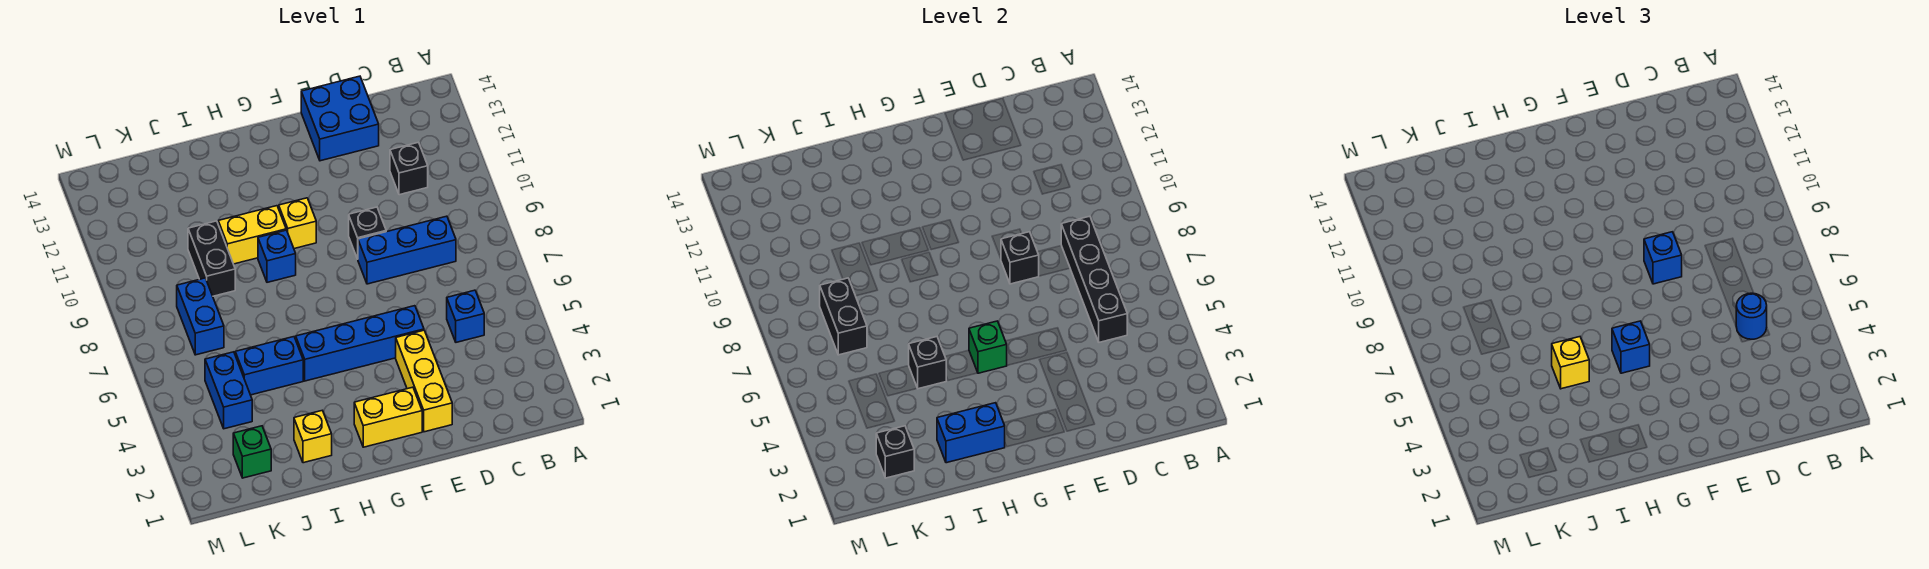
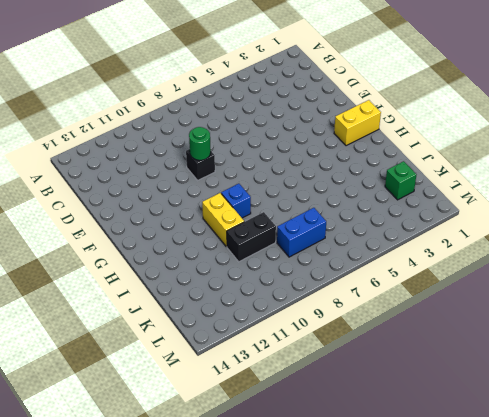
green round brick E9 level 2 -> none
yellow brick G1:G2 level 1 -> yellow brick F2:G2 level 1
none -> blue brick C5 level 1
none -> blue brick C8:E8 level 1
none -> black brick C11 level 1

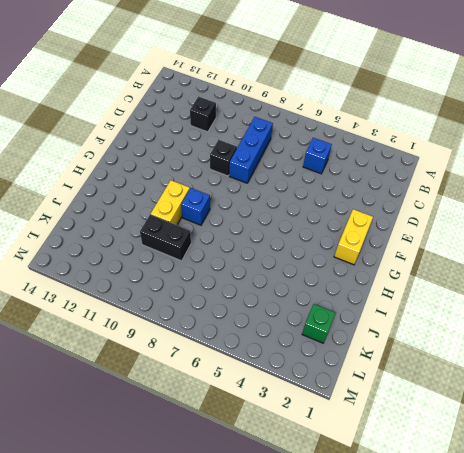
none -> blue brick D13:E14 level 1
none -> yellow brick E2:E4 level 1
none -> blue brick E5:H5 level 1

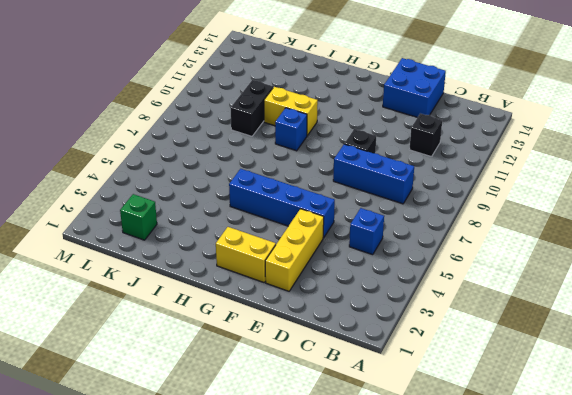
none -> yellow brick G10 level 1
none -> yellow brick I2 level 1
none -> blue brick I5:J5 level 1

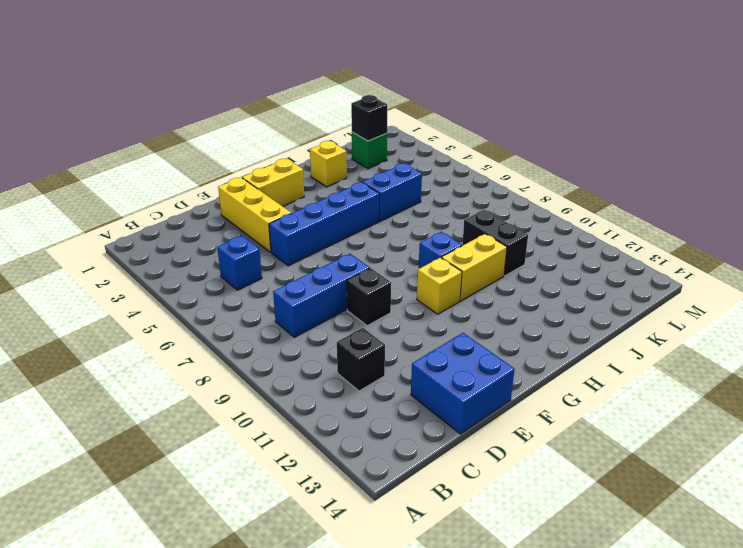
none -> blue brick K4:K5 level 1
none -> blue brick K7:K8 level 1
none -> black brick C5:C8 level 2

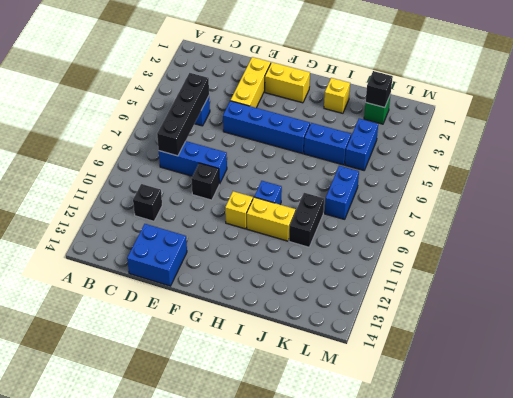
none -> black brick E8 level 2
none -> green brick G5 level 2
none -> blue brick H2:I2 level 2

